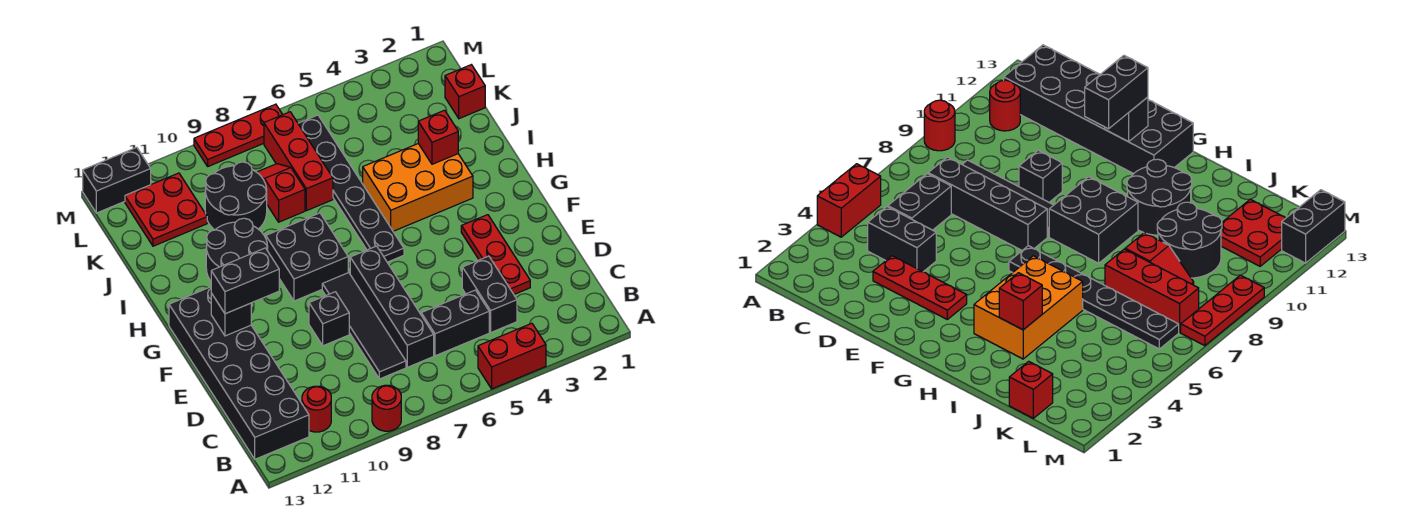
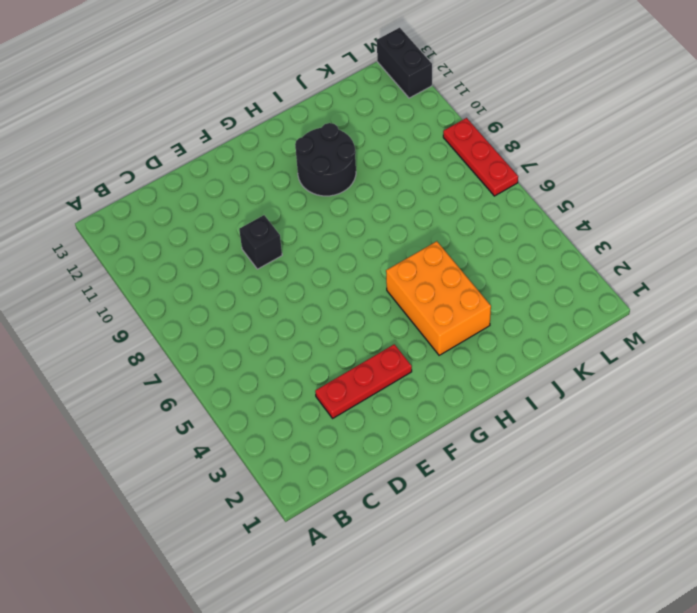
none -> red brick A4:A5 level 1
none -> red round brick A9 level 1
none -> red round brick B11 level 1

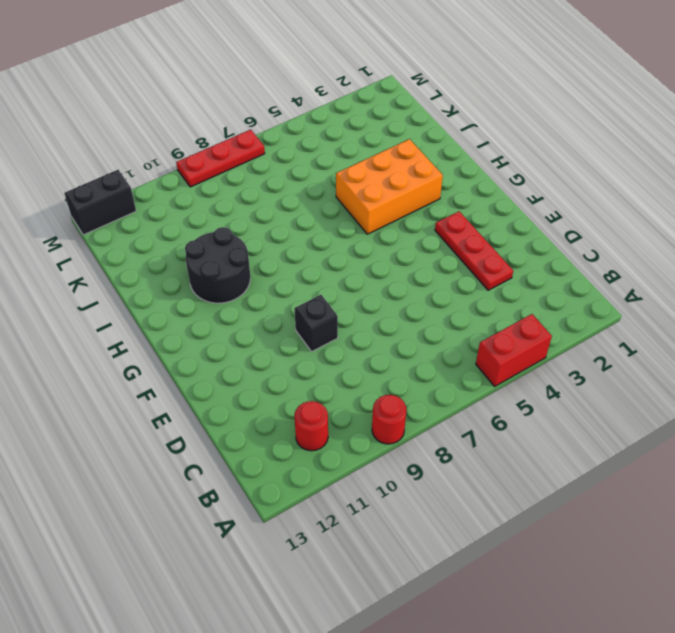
none -> black brick B12:G13 level 1
none -> black brick C4:D4 level 1
none -> black brick C5:C6 level 1

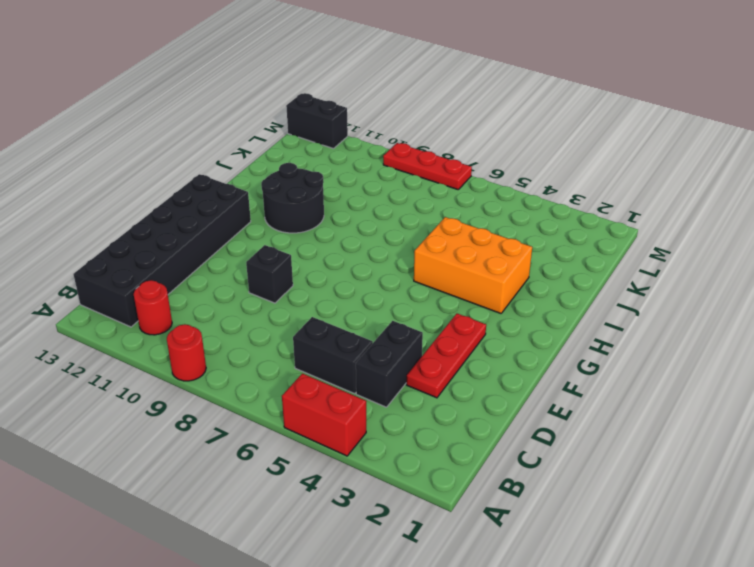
none -> black brick C7:F7 level 1
none -> black tile C8:F8 level 1
none -> black plate G6:L6 level 1

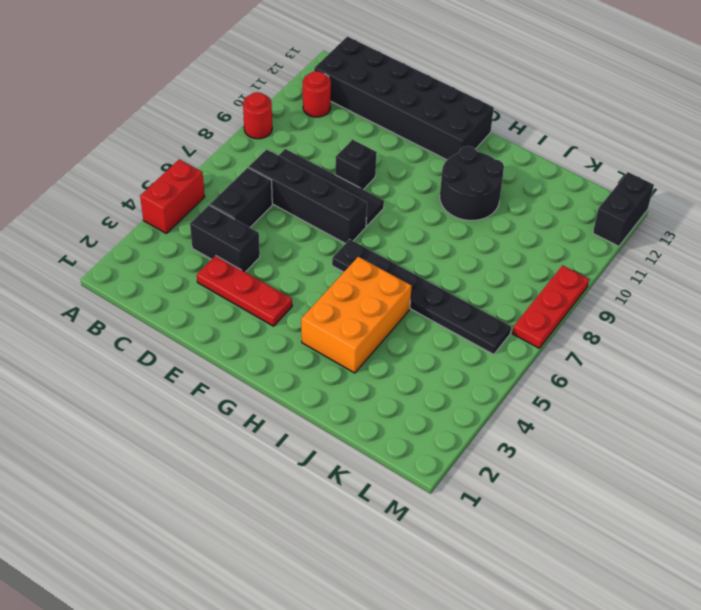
none -> black brick G8:H9 level 1
none -> red brick J7:L7 level 1
none -> red slope J8:K8 level 1 top J

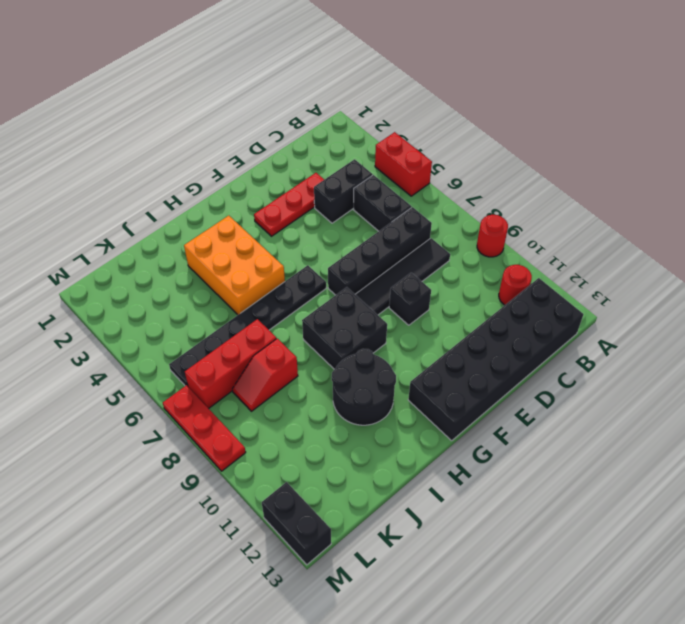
none -> black round brick J9:K10 level 1
none -> red brick K1 level 1
none -> red plate K11:L12 level 1

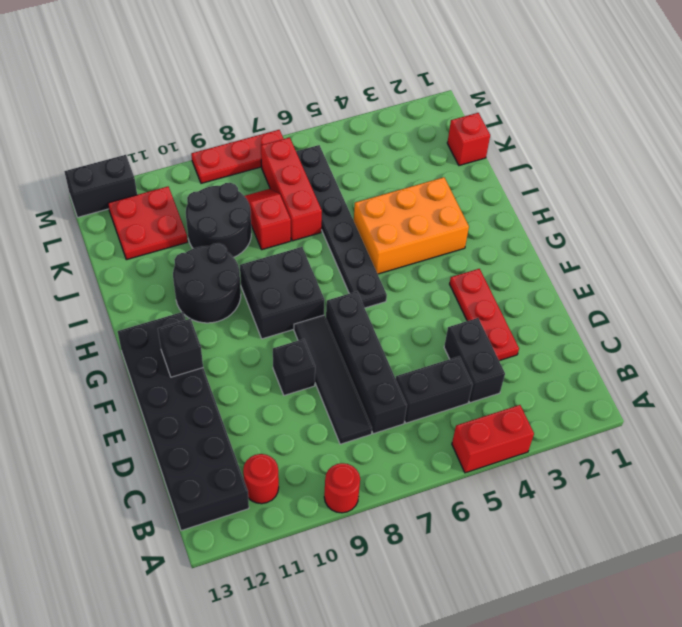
none -> red brick I3 level 2
none -> black brick F11:F12 level 3

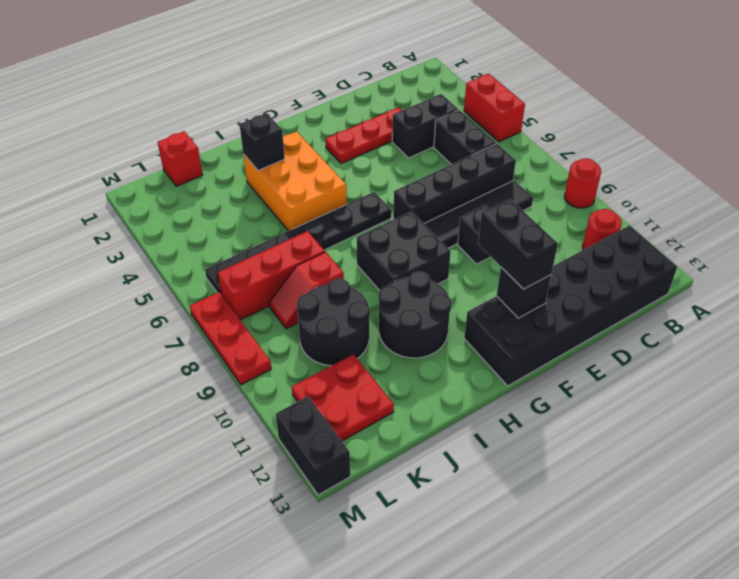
black brick I3 level 2 -> red brick I3 level 2

